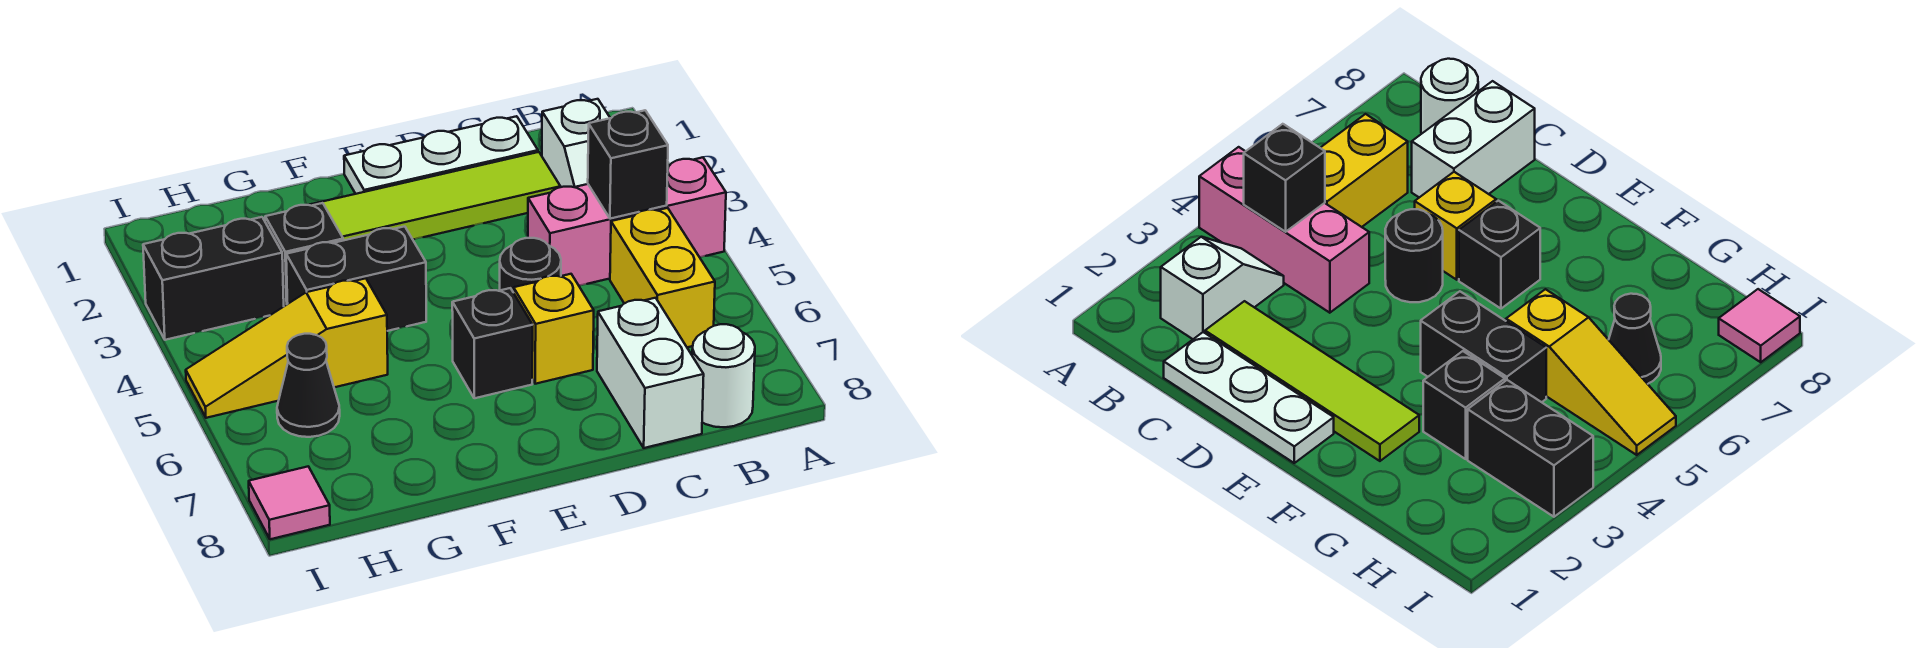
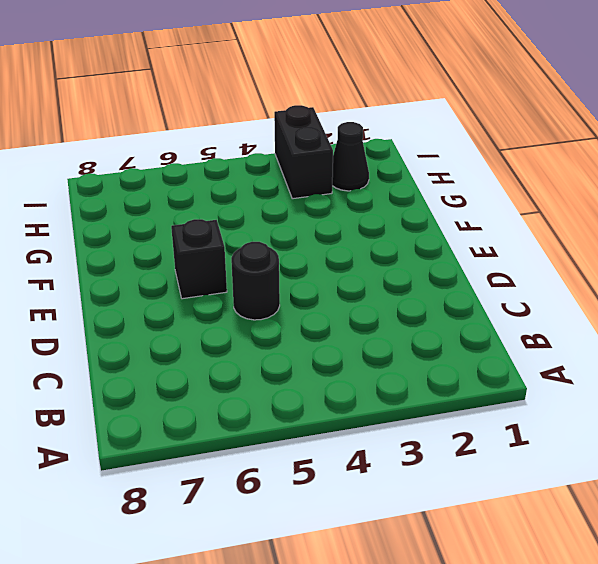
black cone H2 level 1 -> black cone H6 level 1
none -> pink brick A4:C4 level 1
none -> white slope B2:B3 level 1 top 2
none -> yellow brick B5:B6 level 1

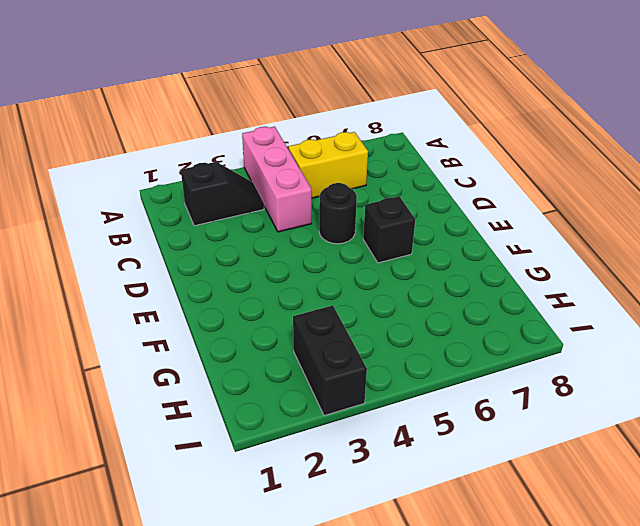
black slope B2:B3 level 1 top 2 -> white slope B2:B3 level 1 top 2
none -> white round brick B8 level 1
none -> white plate C1:E1 level 1
none -> lime tile C2:F2 level 1

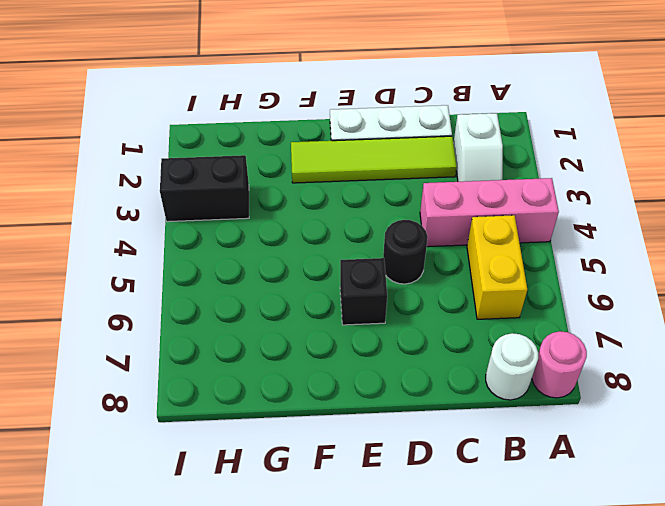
pink round brick A8 level 1 -> none
none -> white brick C7:C8 level 1
none -> yellow brick D6 level 1
none -> black brick F4:G4 level 1

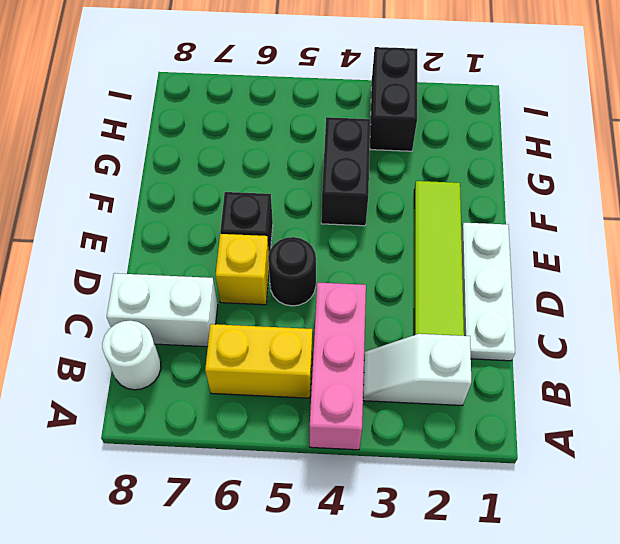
none -> black brick G3 level 1
none -> yellow slope G5:I5 level 1 top G
none -> black cone H6 level 1

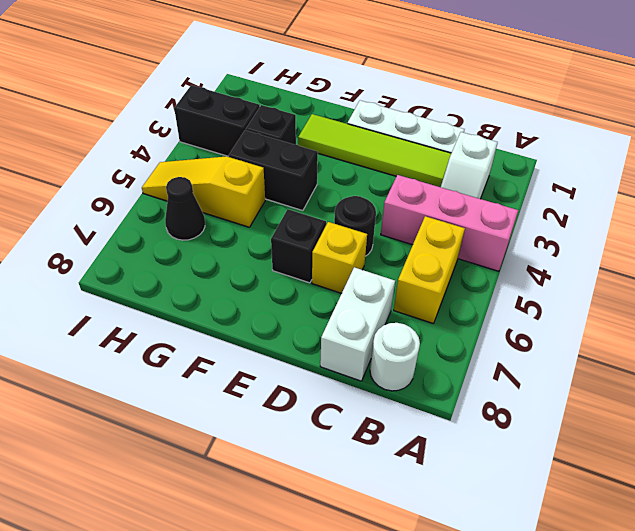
none -> pink tile I8 level 1
none -> black brick B4 level 2

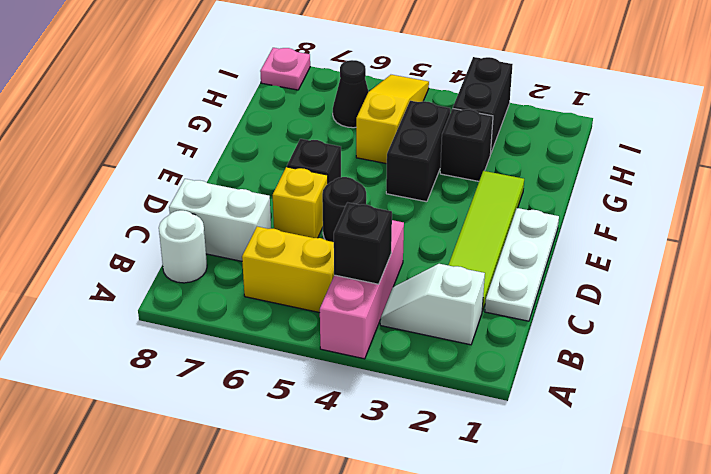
pink plate I8 level 1 -> pink tile I8 level 1

